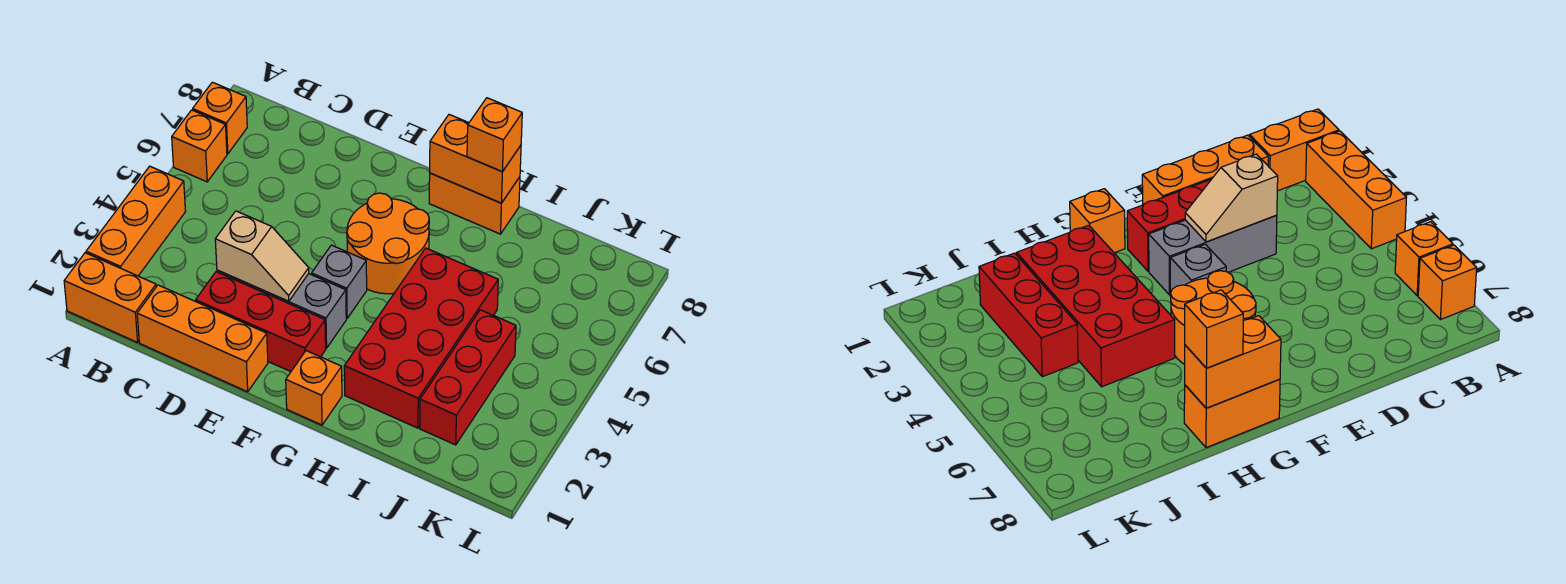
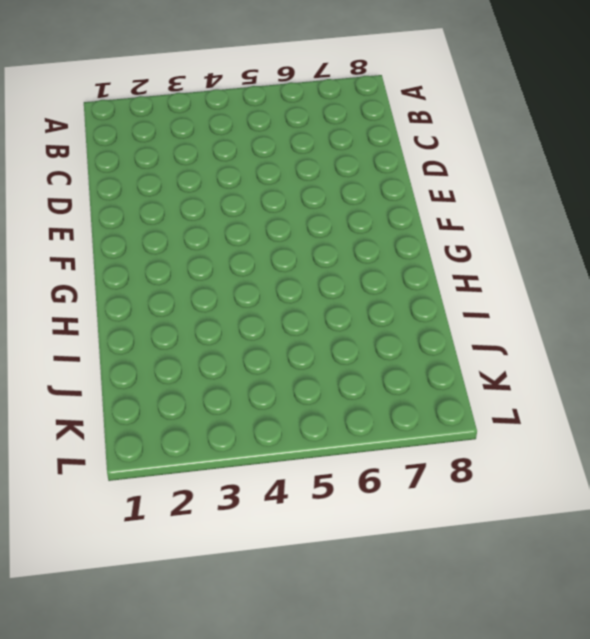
none -> orange brick A1:B1 level 1
none -> orange brick A2:A4 level 1
none -> orange brick A6 level 1

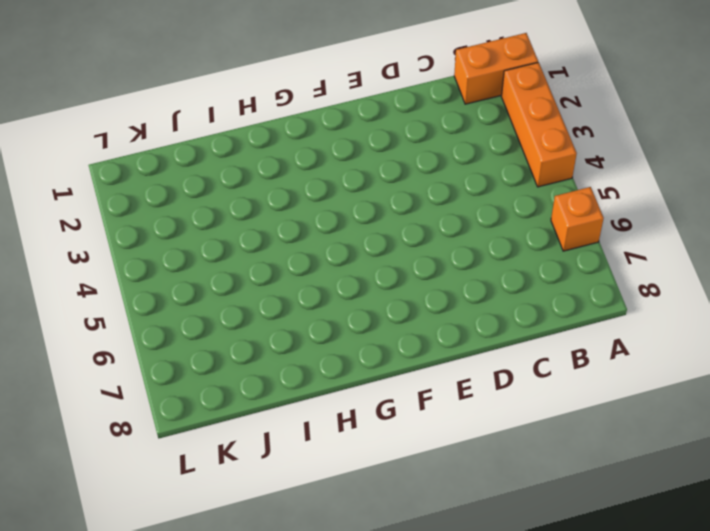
none -> orange brick A7 level 1
none -> orange brick C1:E1 level 1
none -> red brick D2:F2 level 1

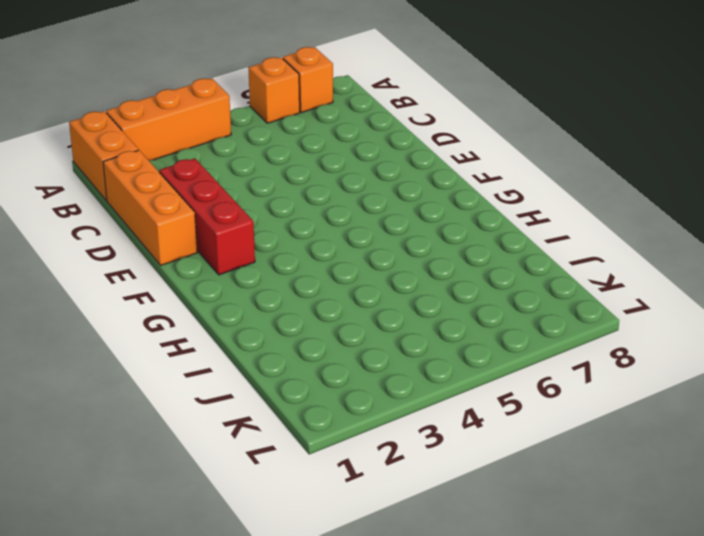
none -> grey brick D3:F3 level 1
none -> grey brick F4 level 1
none -> orange round brick F5:G6 level 1

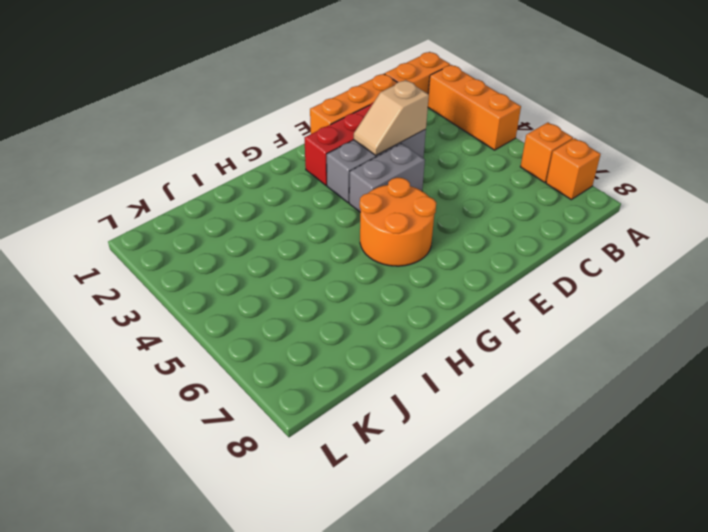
grey brick E4:F4 level 1 -> grey brick F4 level 1
none -> orange brick G1 level 1
none -> orange brick G8:H8 level 1
none -> red brick H2:I5 level 1

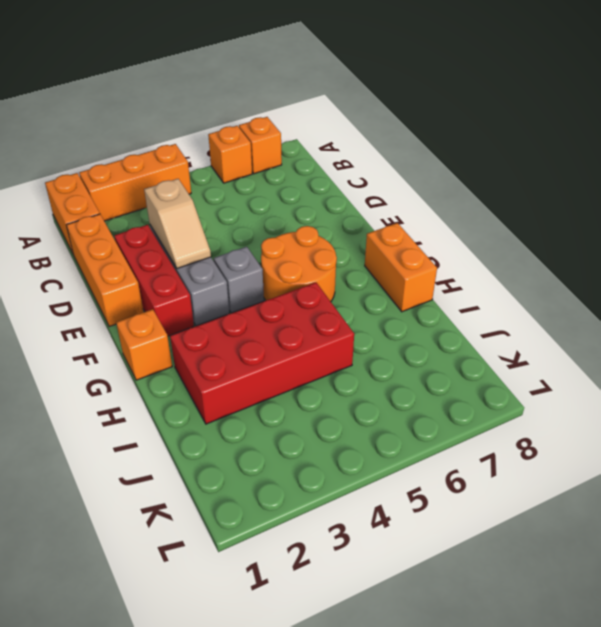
none -> red brick J2:J4 level 1
none -> orange brick G8:H8 level 2
none -> orange brick H8 level 3

